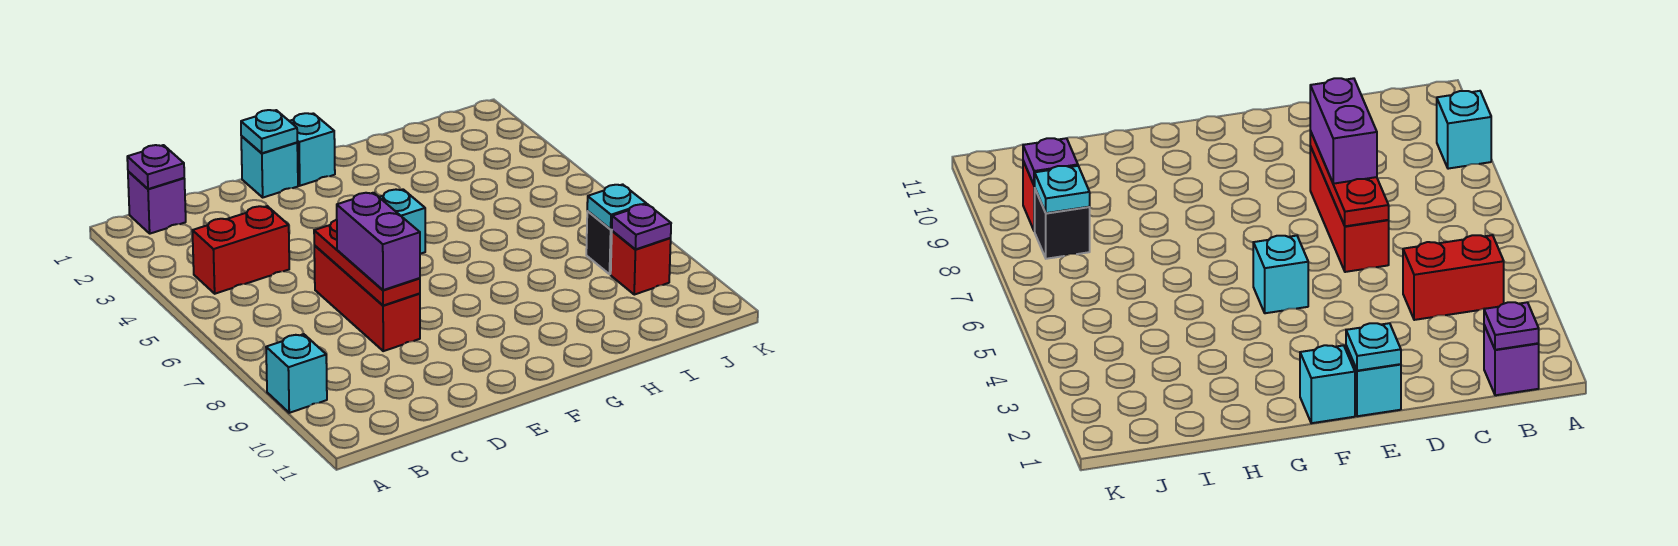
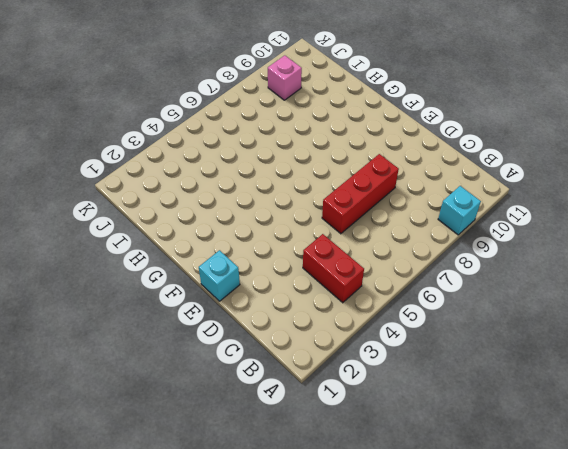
pink brick J9 level 1 -> red brick J9 level 1
none -> purple brick B1 level 1
none -> cyan brick F1 level 1
none -> cyan brick F5 level 1

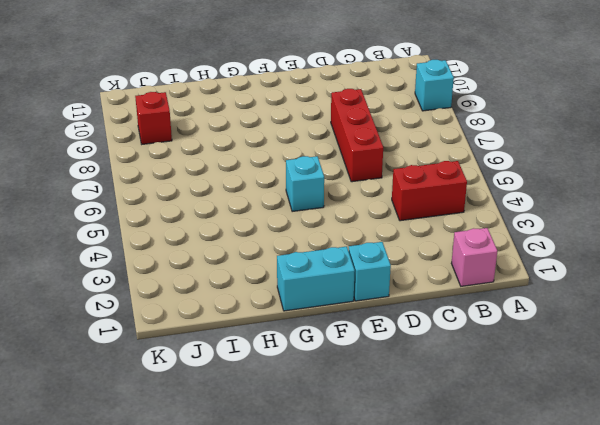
pink brick B1 level 1 -> purple brick B1 level 1
cyan brick F1:G1 level 1 -> cyan brick F1 level 1
none -> black brick J8 level 1
none -> purple plate B1 level 2
none -> red plate D6:D8 level 2

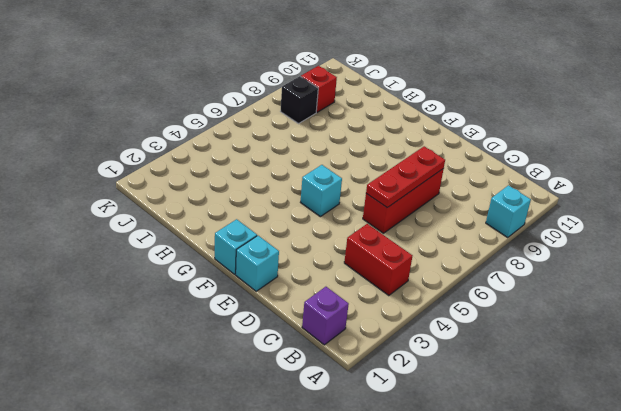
none -> purple plate B1 level 2
none -> cyan plate E1 level 2
none -> cyan plate J8 level 2

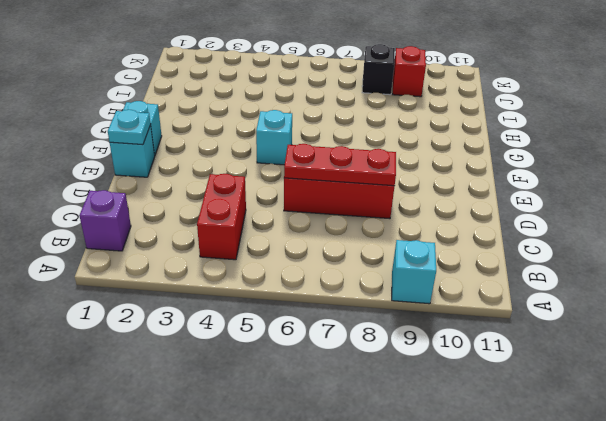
none -> purple plate B1 level 2
none -> cyan plate J8 level 2
none -> purple plate J9 level 2

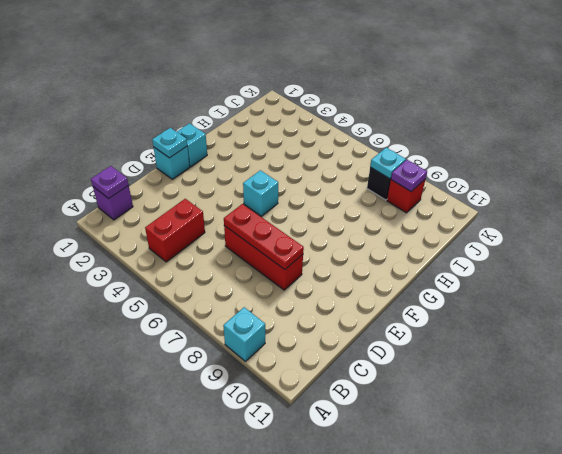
none -> purple brick D7:D8 level 3

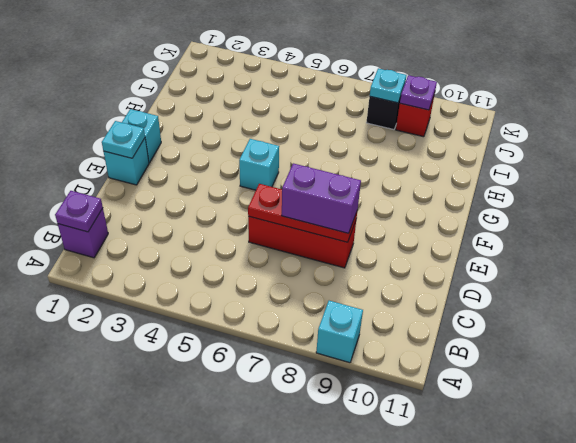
none -> red brick B4:C4 level 1

